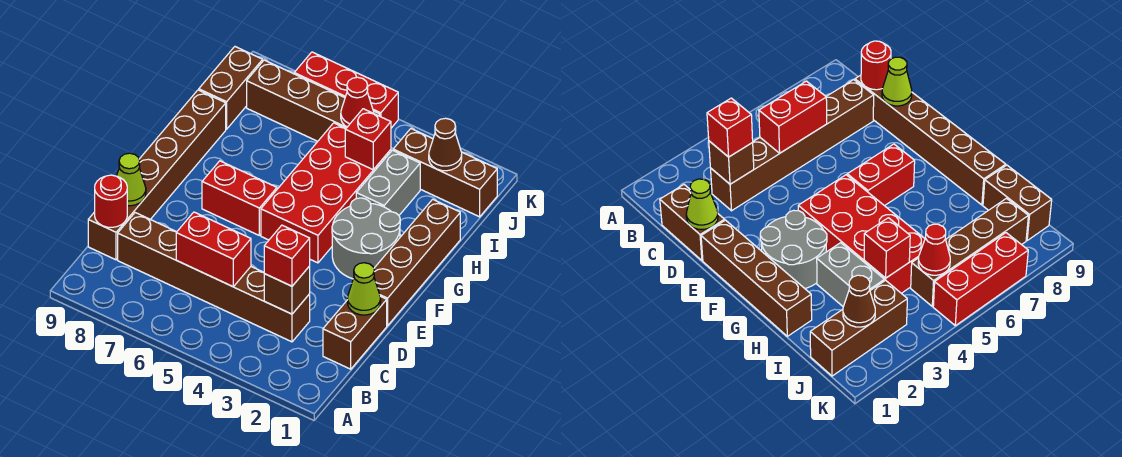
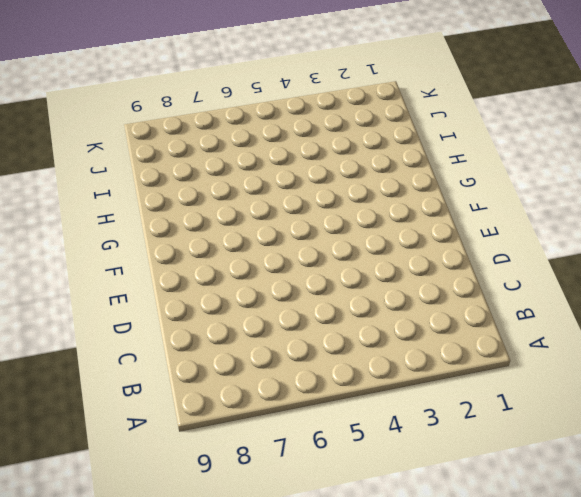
none -> brown brick C1:D1 level 1
none -> brown brick C3:C8 level 1
none -> brown brick C9:H9 level 1

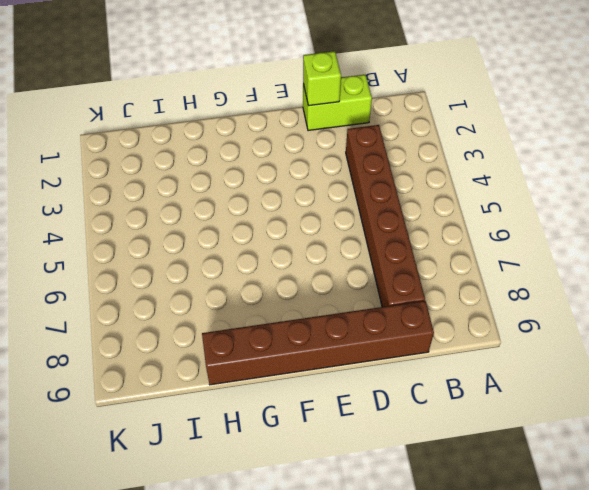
lime brick C1:D1 level 1 -> brown brick C1:D1 level 1
lime brick D1 level 2 -> lime cone D1 level 2
none -> brown brick E1:H1 level 1
none -> grey round brick F2:G3 level 1
none -> red brick F4:I5 level 1

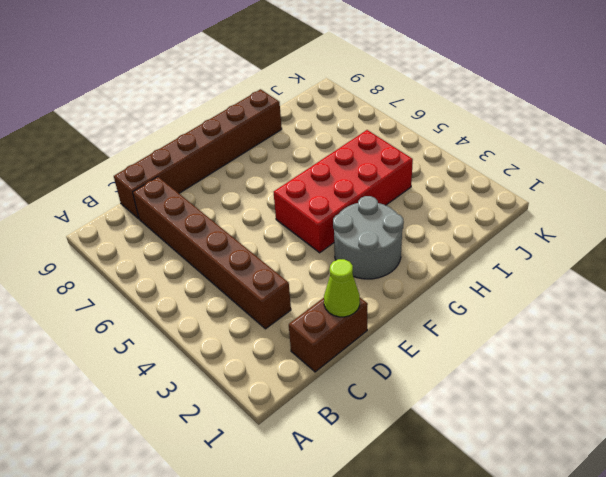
none -> brown brick E1:H1 level 1
none -> red brick F6:F7 level 1
none -> grey brick H3:I3 level 1

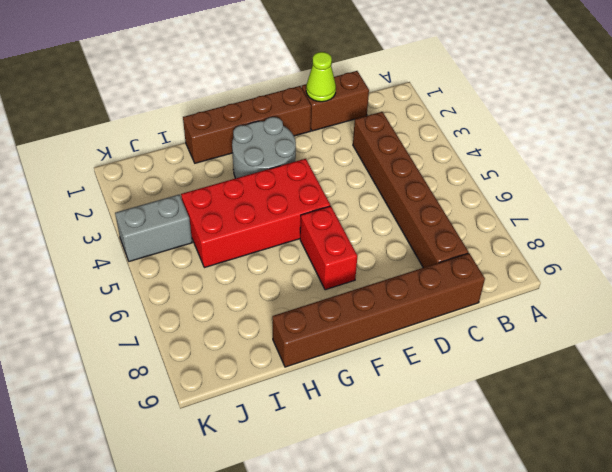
grey brick J4:K4 level 1 -> grey brick H3:I3 level 1
none -> brown brick I9:J9 level 1
none -> brown brick J1:J3 level 1
none -> brown brick J5:J8 level 1

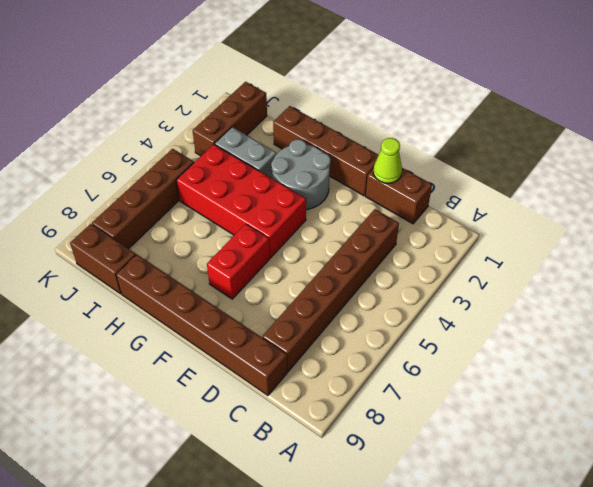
none -> red brick K5:K7 level 1
none -> brown brick C3 level 2
none -> red brick C5:C6 level 2

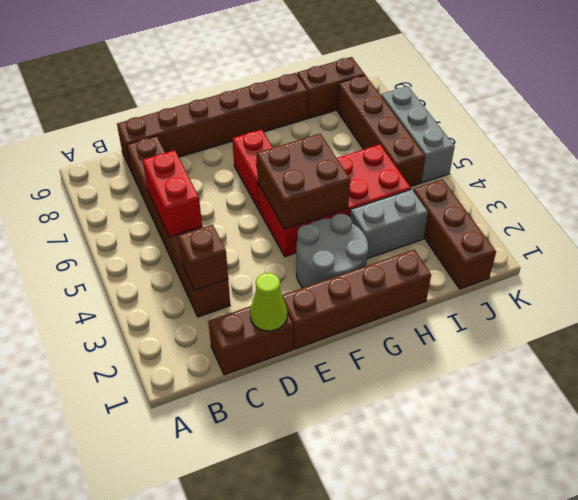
brown brick F4:G5 level 2 -> none
grey brick K5:K7 level 1 -> red brick K5:K7 level 1
none -> red round brick C9 level 2
none -> lime cone D9 level 2
none -> red brick I4 level 2

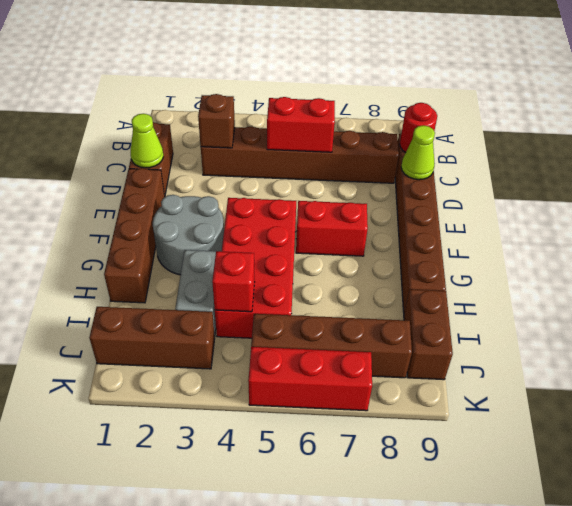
none -> brown cone J2 level 2
none -> red cone J5 level 2
none -> red brick C3 level 3

